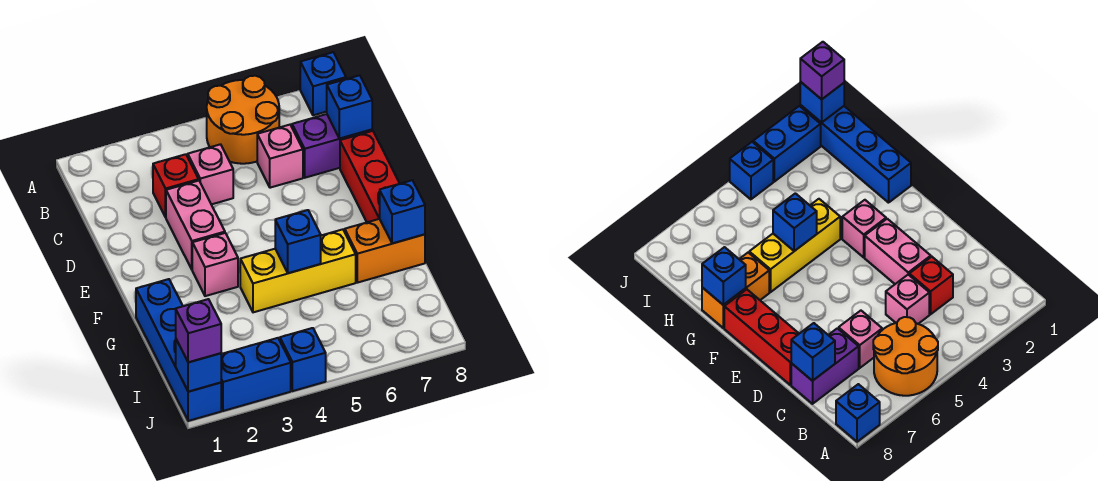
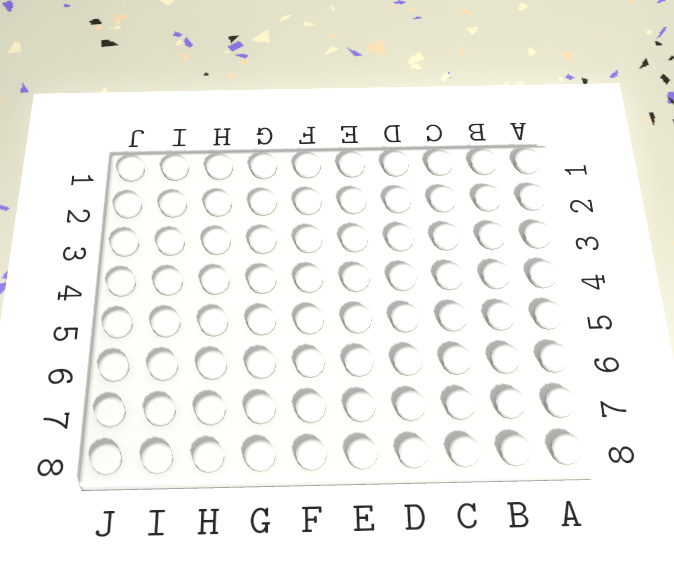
none -> orange round brick A5:B6 level 1
none -> blue brick A8 level 1
none -> red brick C3 level 1

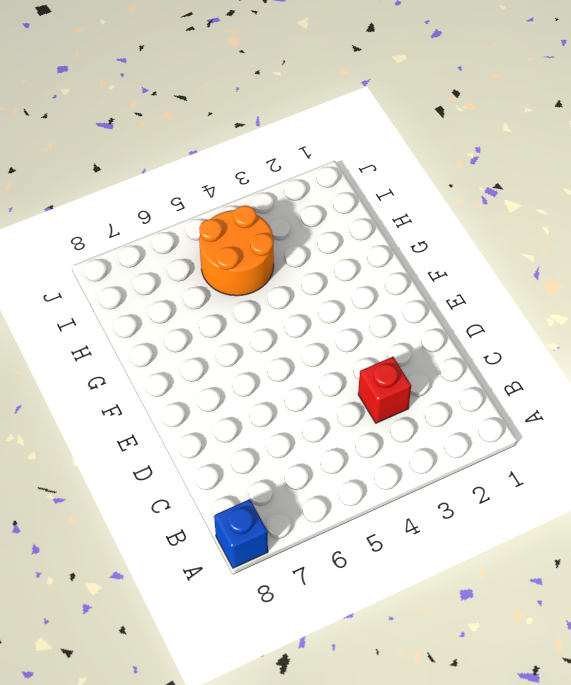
orange round brick H4:I5 level 1 -> orange round brick A5:B6 level 1
none -> pink brick C4 level 1
none -> pink brick C6 level 1
none -> purple brick C7:C8 level 1

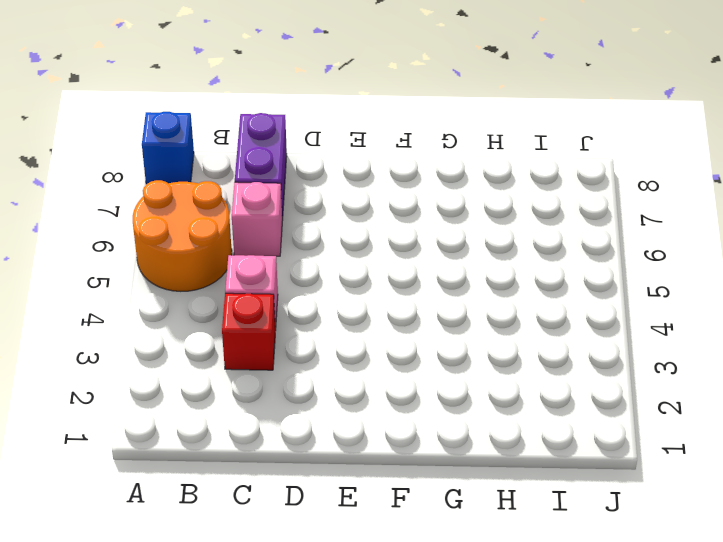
none -> pink brick D3:E3 level 1
none -> red brick D8:F8 level 1
none -> pink brick F3 level 1

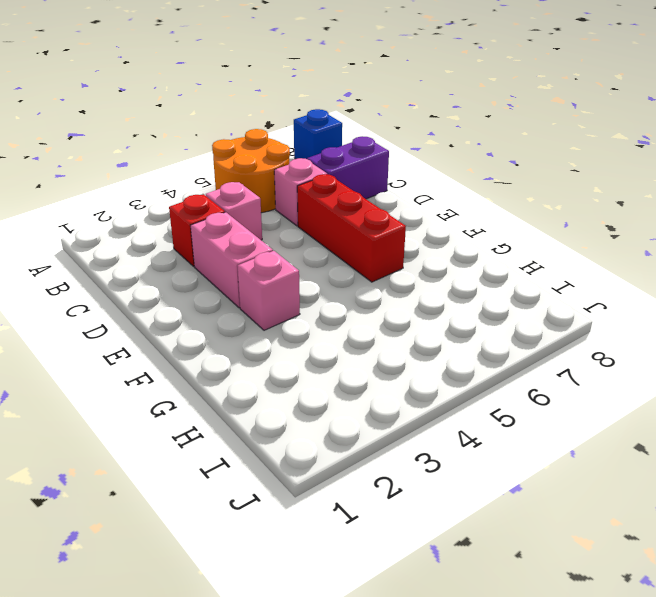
red brick D6:F6 level 1 -> red brick D8:F8 level 1
none -> blue brick G1:J1 level 1
none -> yellow brick G4:G6 level 1
none -> orange brick G7:G8 level 1

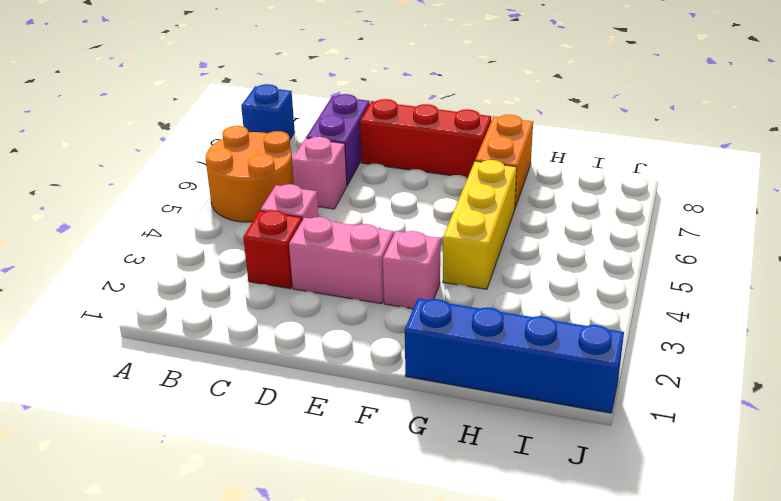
none -> blue brick J2:J3 level 1
none -> blue brick J4 level 1
none -> blue brick C8 level 2

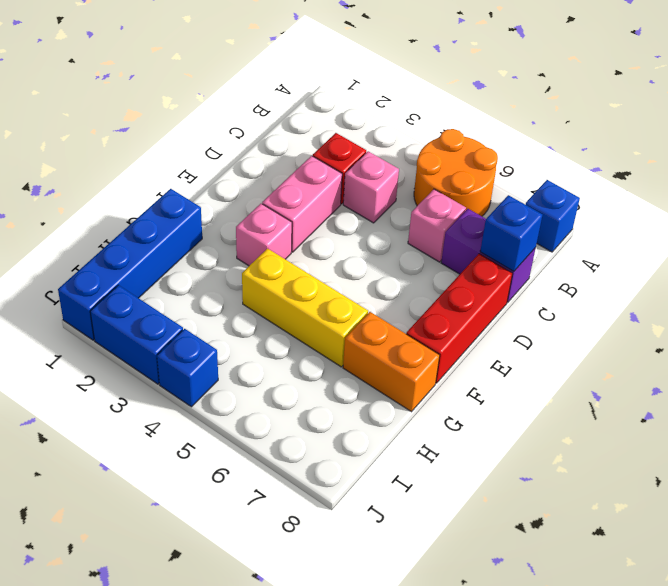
none -> blue brick G5 level 2
none -> blue brick G8 level 2
none -> blue brick J1 level 2

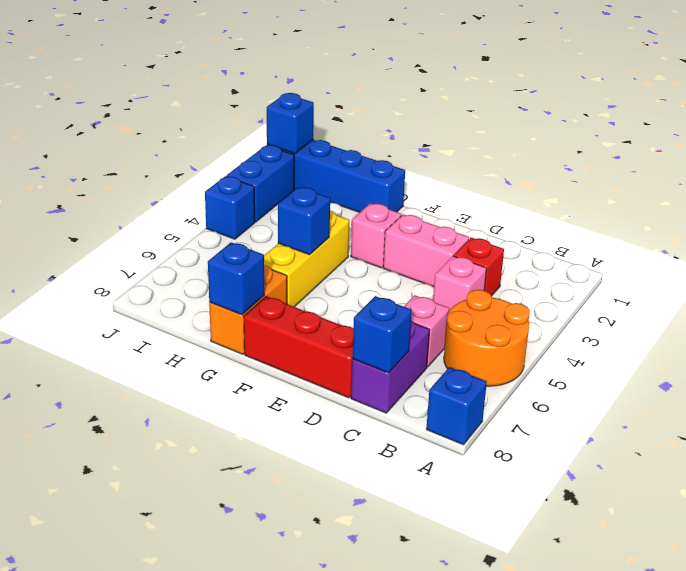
none -> purple brick J1 level 3

